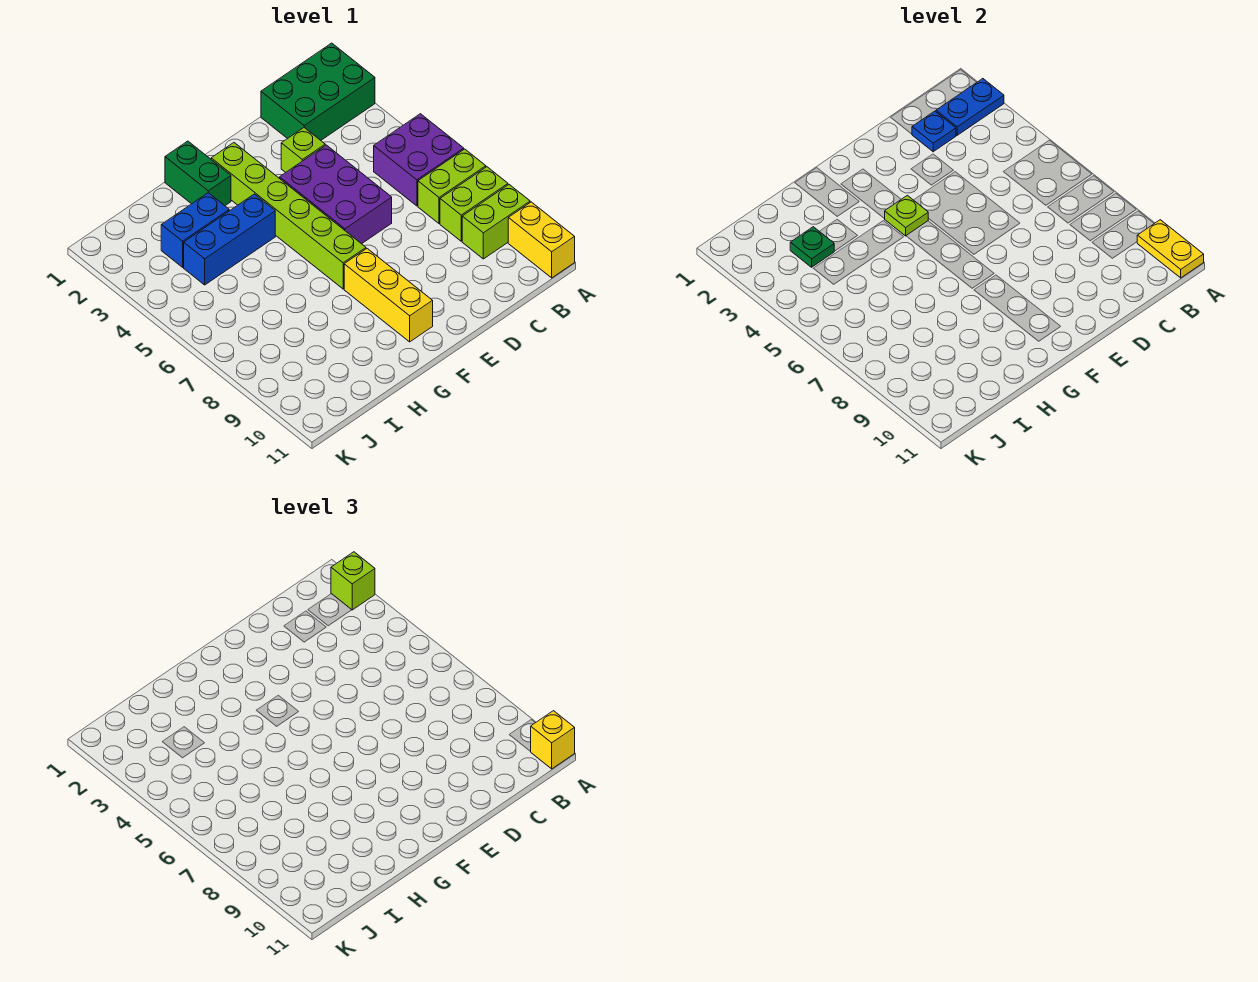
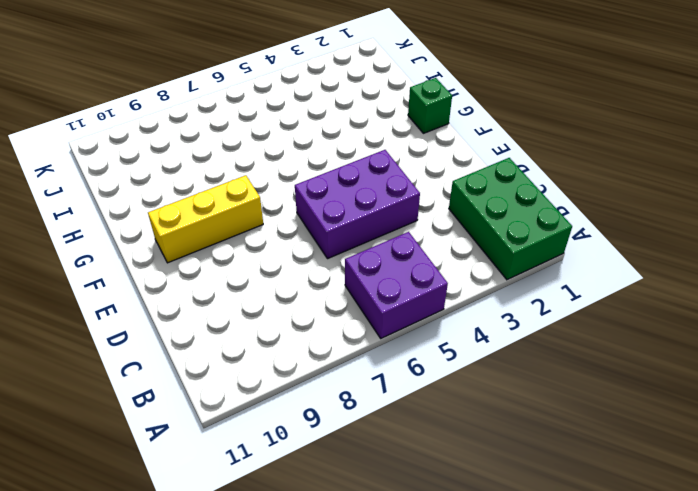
green brick G1 level 1 -> green brick G1:G2 level 1
none -> lime brick A7:B7 level 1
none -> lime brick A8:B8 level 1
none -> lime brick A9:B9 level 1

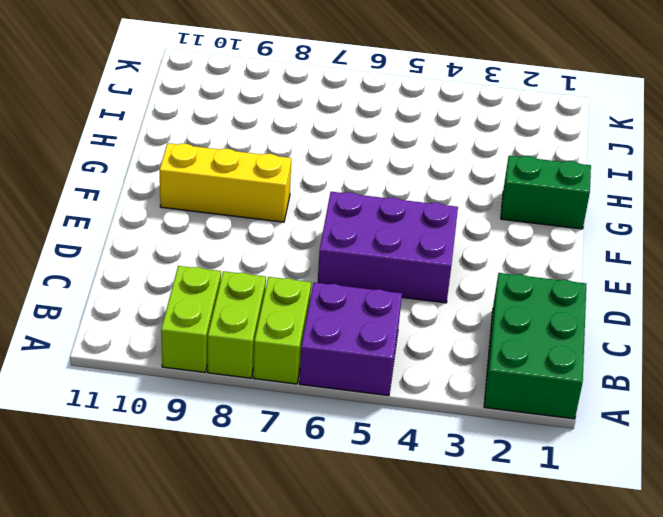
none -> yellow brick A10:A11 level 1
none -> lime brick D3 level 1
none -> lime brick F2:F7 level 1

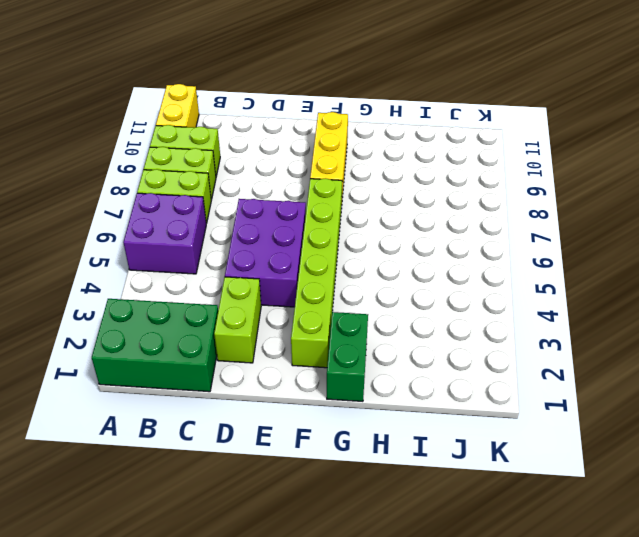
lime brick D2:D3 level 1 -> lime brick D3 level 1
none -> blue brick G4:I4 level 1
none -> blue brick H3:I3 level 1
none -> blue plate A2:B2 level 2

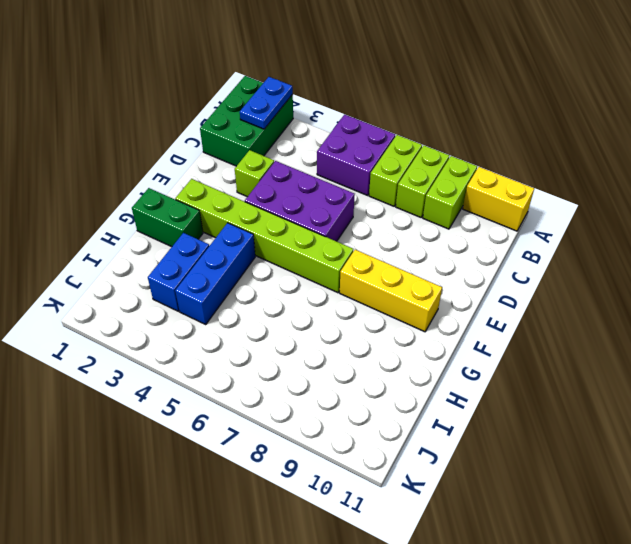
none -> yellow plate A10:A11 level 2
none -> blue plate C2 level 2
none -> lime plate F4 level 2

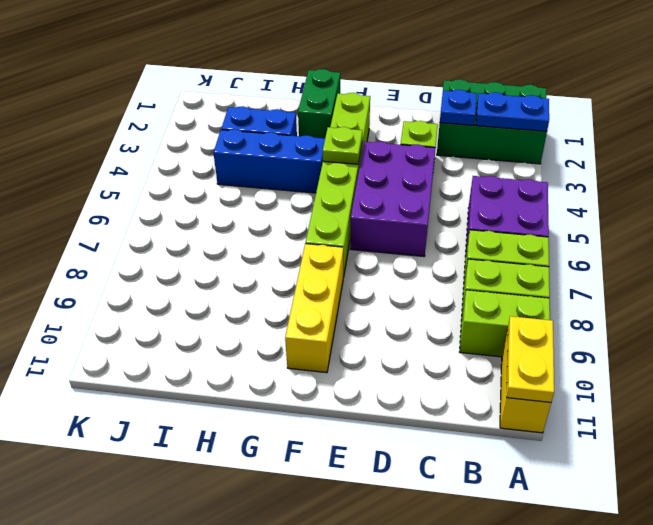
none -> green plate I3 level 2
none -> lime brick A2 level 3
none -> yellow brick A11 level 3

